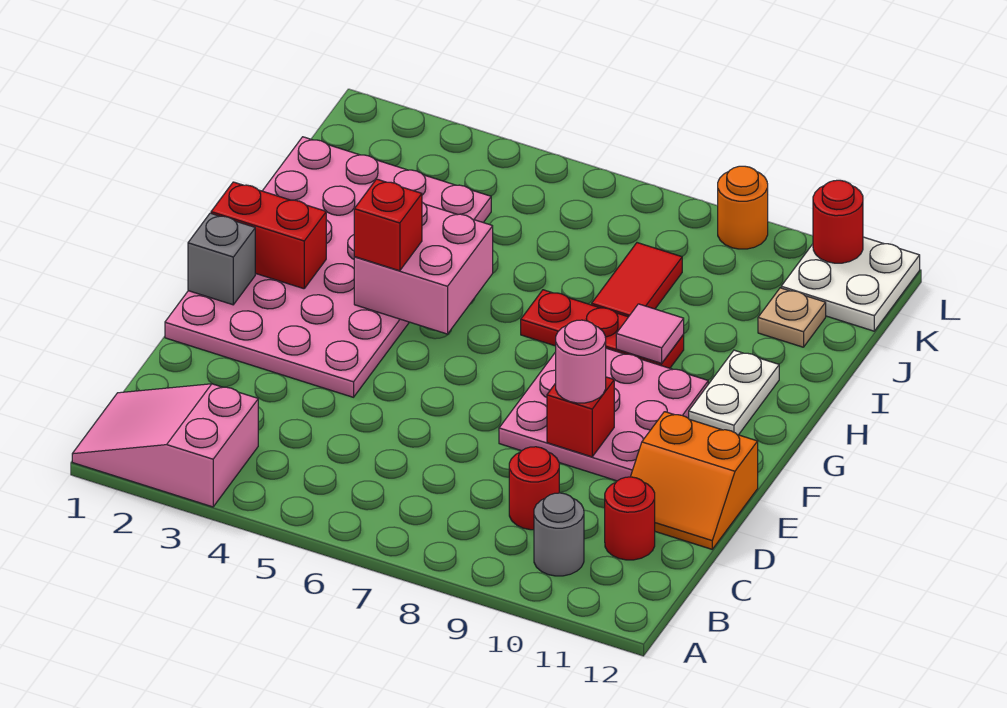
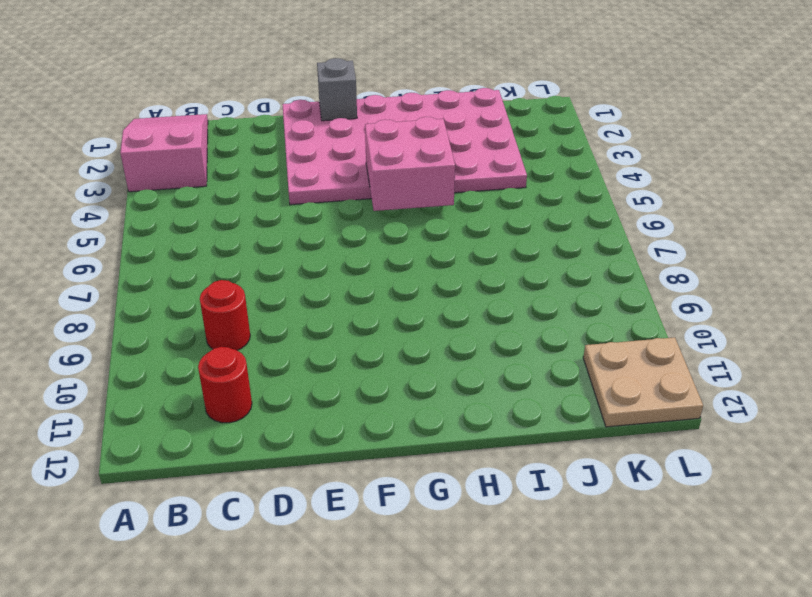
tan plate K11:L12 level 1 -> white plate K11:L12 level 1
none -> grey round brick B10 level 1
none -> orange slope D11:E12 level 1 top E
none -> pink plate E8:G10 level 1

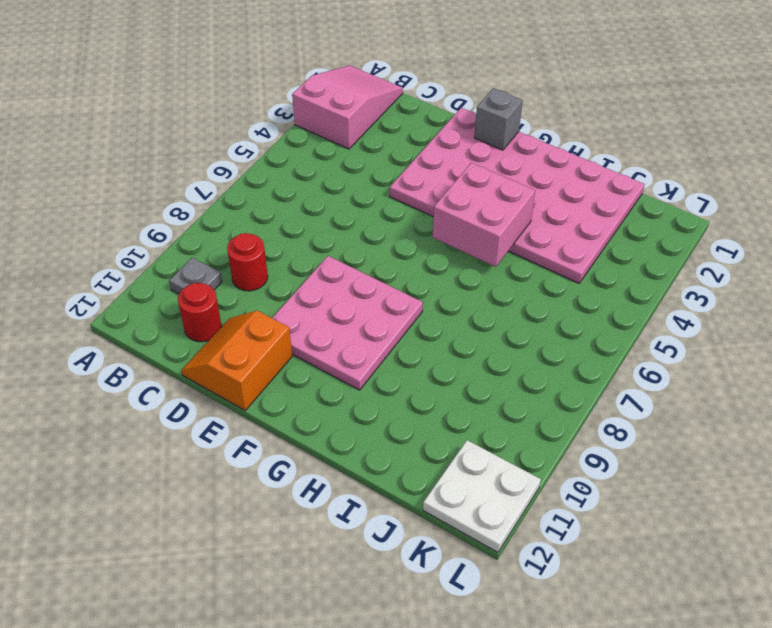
grey plate B10 level 1 -> grey round brick B10 level 1
none -> white plate G11:H11 level 1
none -> red plate H7:H9 level 1
none -> red tile I8:J8 level 1

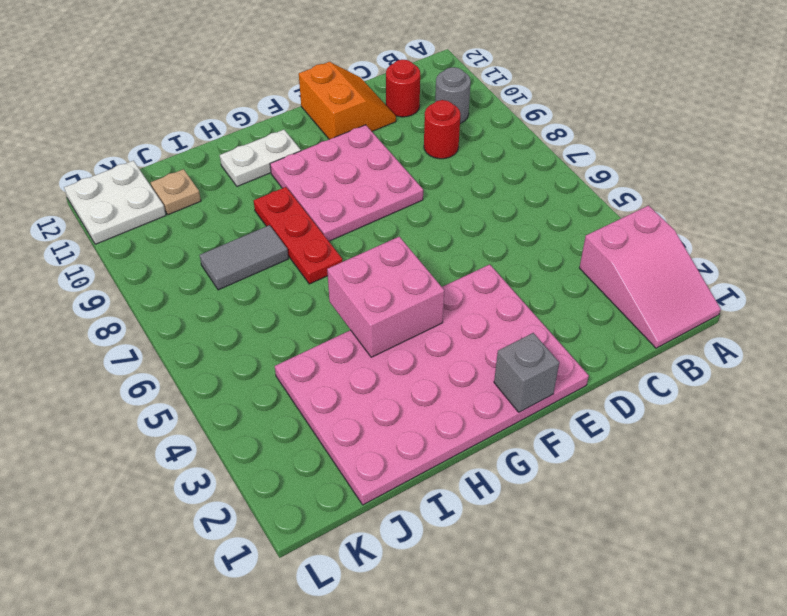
grey tile I8:J8 level 1 -> red tile I8:J8 level 1
none -> orange round brick L9 level 1
none -> red brick E9 level 2
none -> red brick G1:G2 level 2

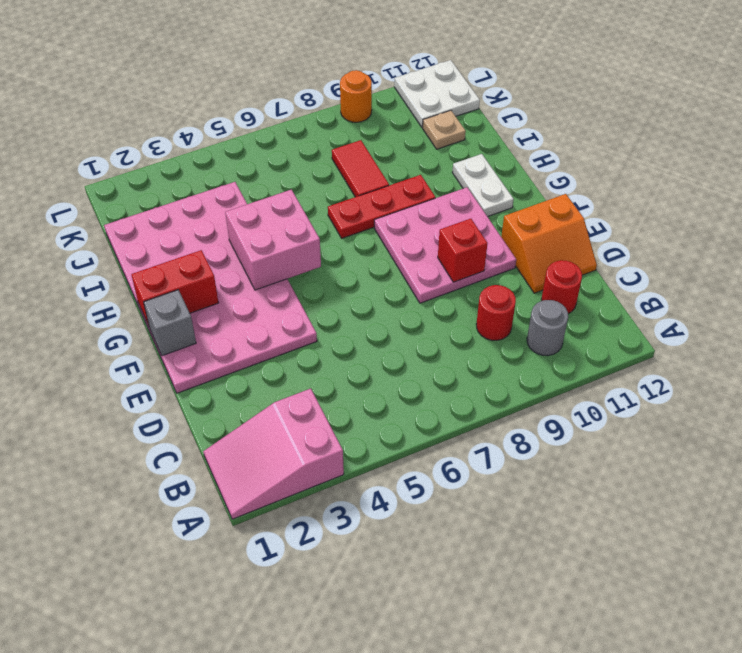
none -> pink tile H9 level 2
none -> red round brick L11 level 2
none -> pink round brick E9 level 3

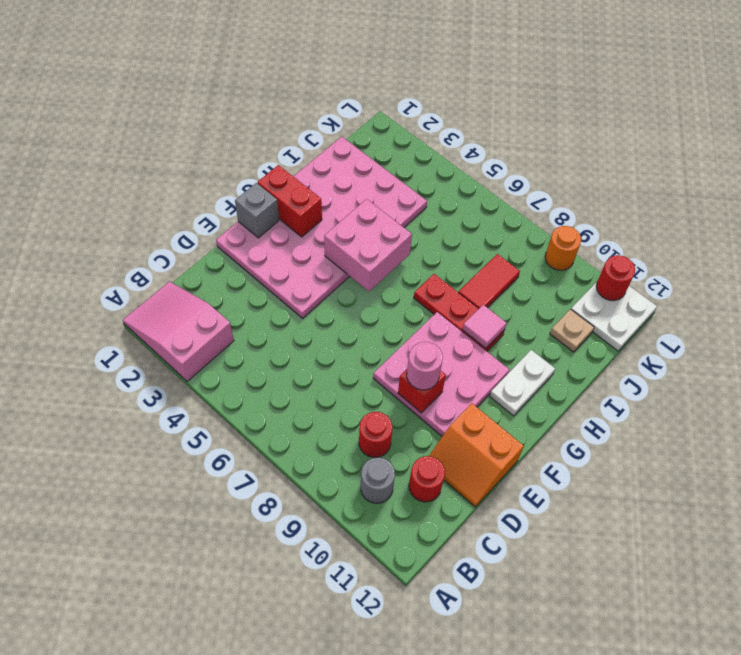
none -> red brick G4 level 3

